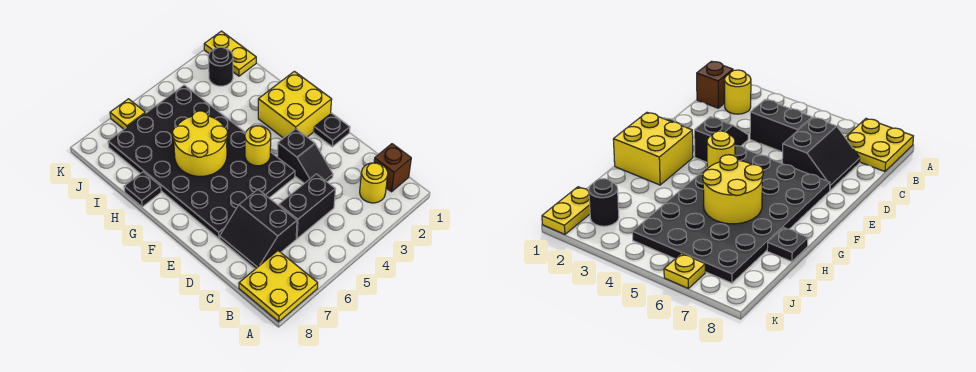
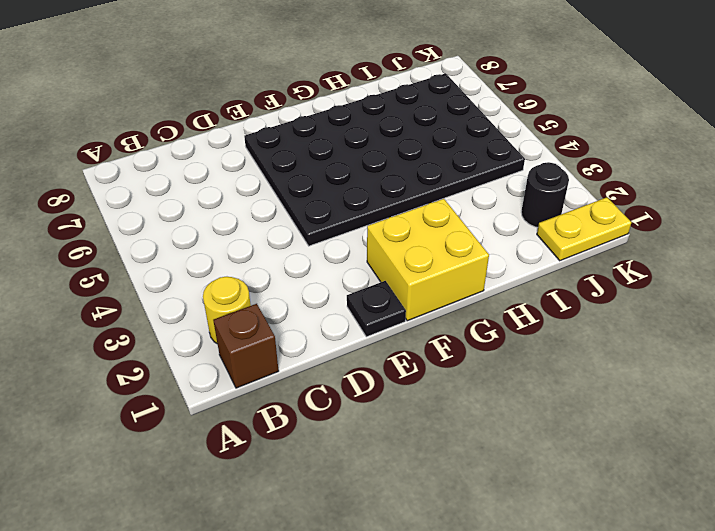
none -> yellow plate A7:B8 level 1
none -> black brick C4:C5 level 1
none -> black slope C6:D7 level 1 top 6

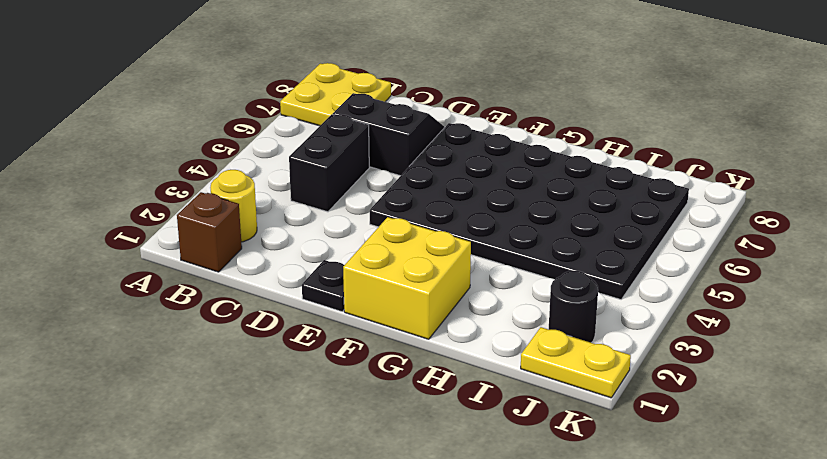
none -> black slope D3:E3 level 1 top E
none -> black plate H8 level 1
none -> yellow plate K6 level 1

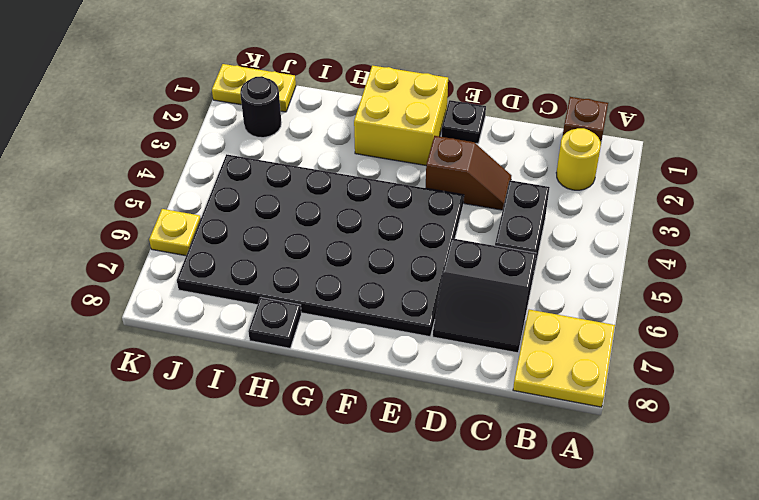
brown slope D3:E3 level 1 top E -> black slope D3:E3 level 1 top E
none -> yellow round brick F4 level 2
none -> yellow round brick G5:H6 level 2

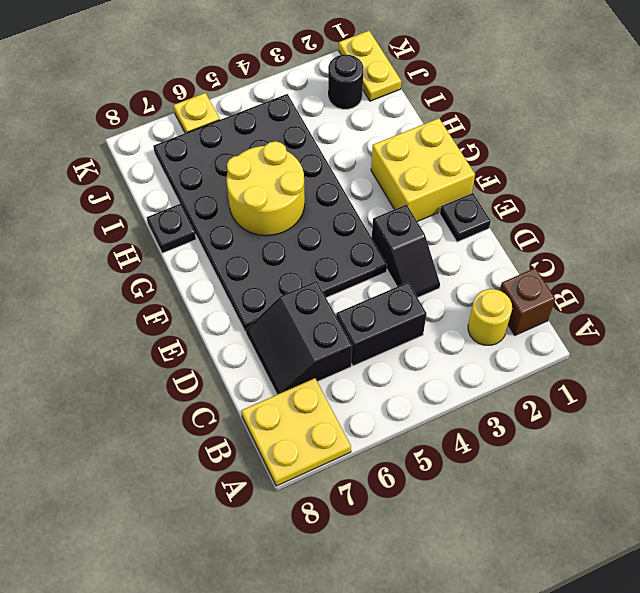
none -> yellow round brick F4 level 2

